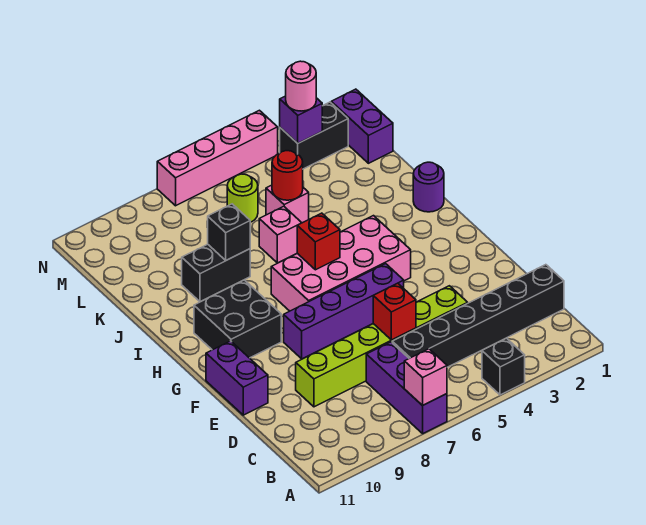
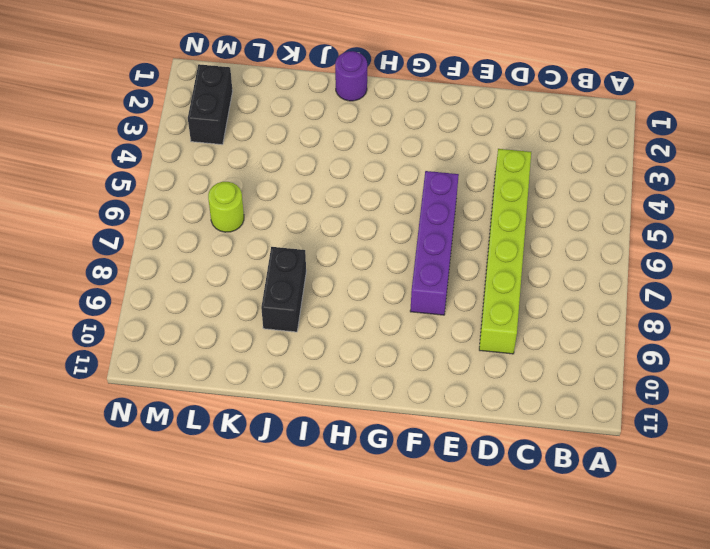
none -> black brick A4 level 1
none -> purple brick A7:C7 level 1
none -> black brick C1:C6 level 1

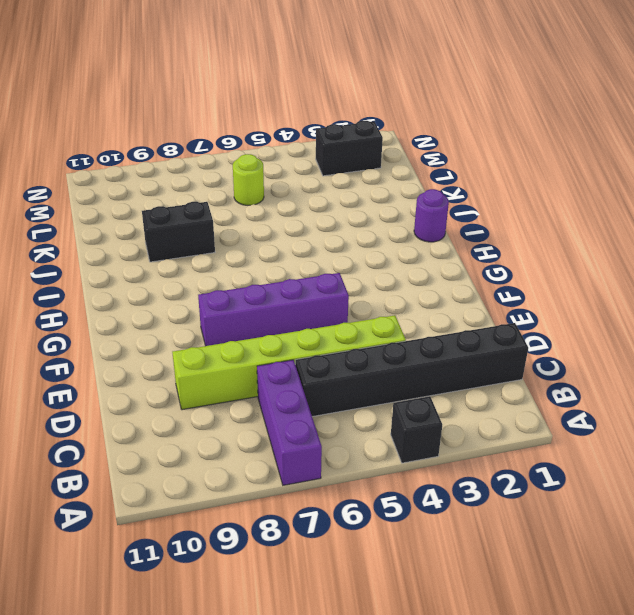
none -> purple brick E11:F11 level 1
none -> pink brick G4:H7 level 1
none -> black brick G9:H10 level 1

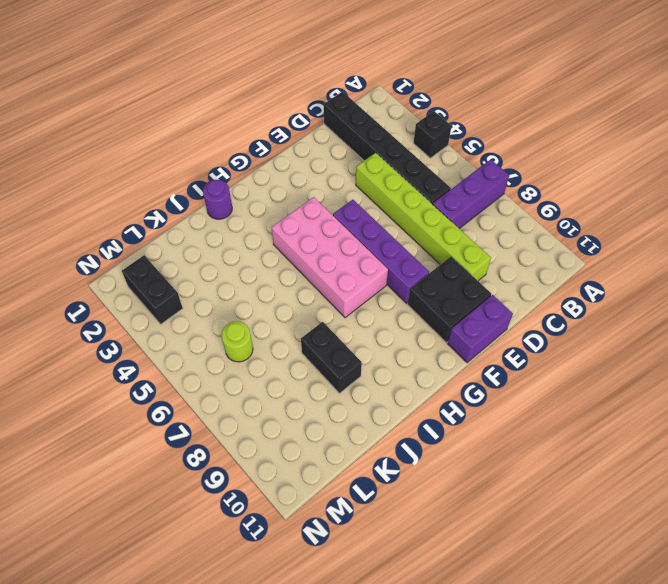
black brick E9:F10 level 1 -> black brick G9:H10 level 1
none -> pink brick J6 level 1
none -> pink brick K5 level 1
none -> purple brick L1:M1 level 1

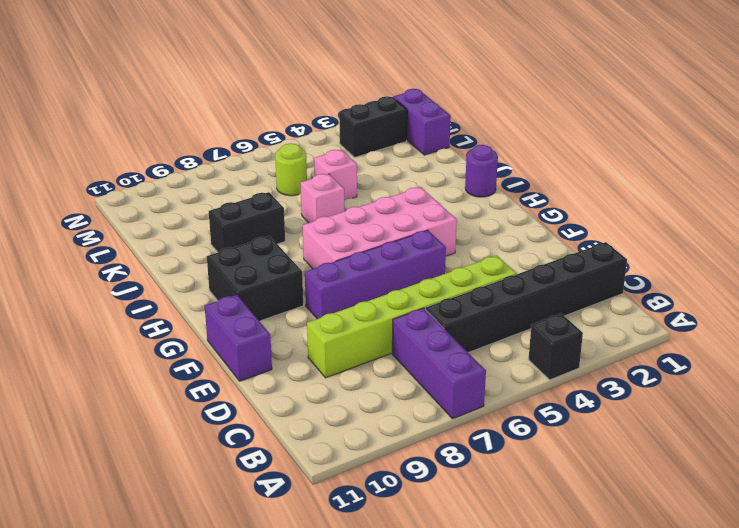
none -> pink brick N4:N7 level 1
none -> pink brick A7 level 2
none -> red brick D6 level 2

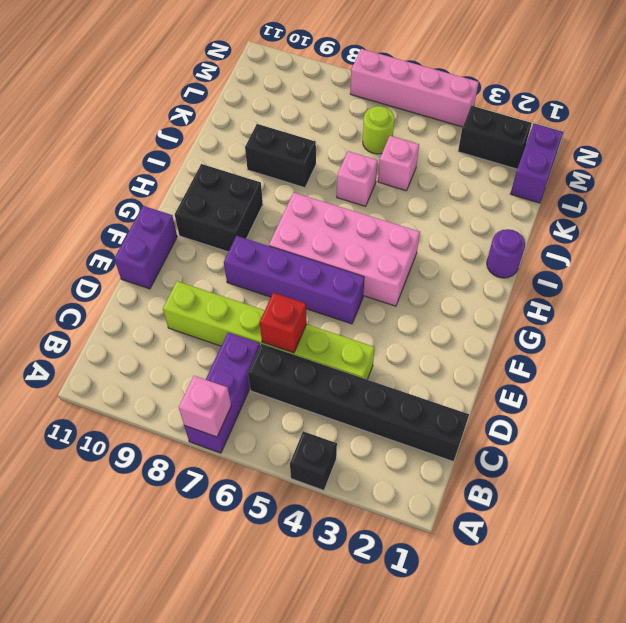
none -> red brick H6 level 2
none -> black brick J8 level 2
none -> red round brick K5 level 2

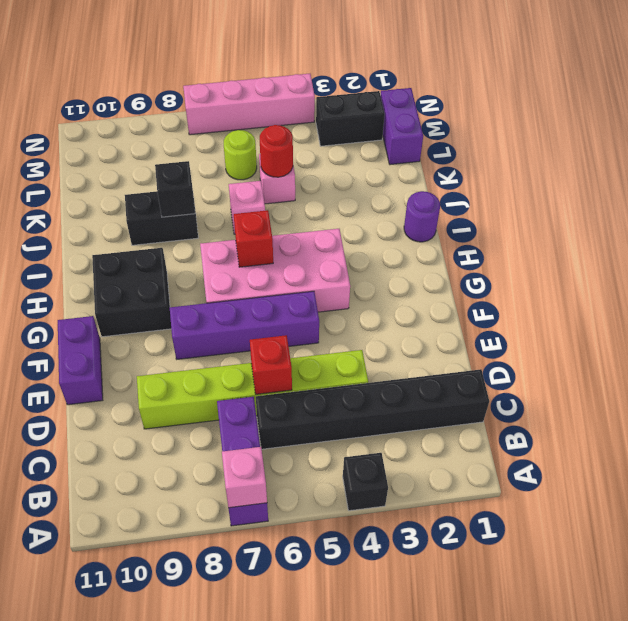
none -> purple brick M3 level 2
none -> pink round brick M3 level 3

